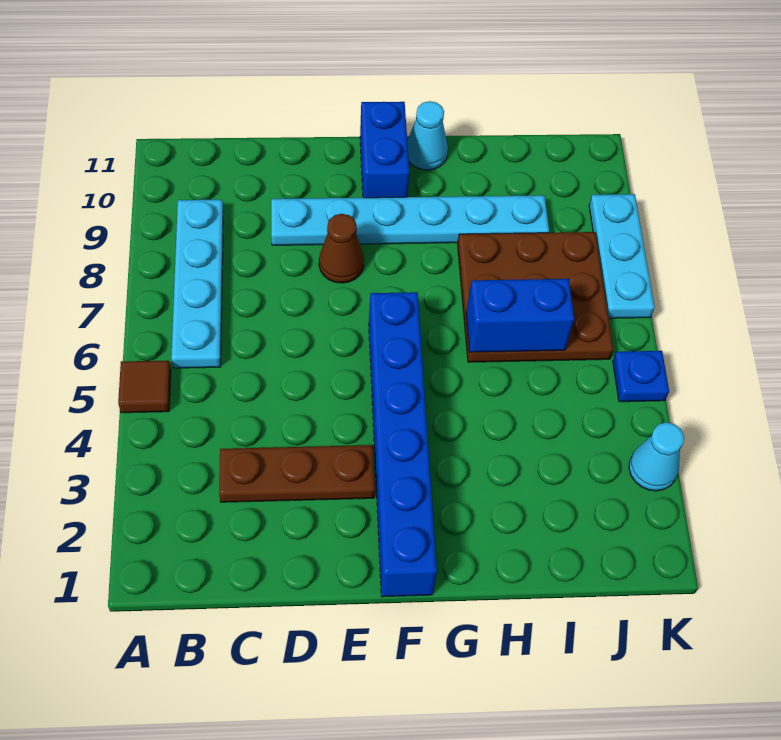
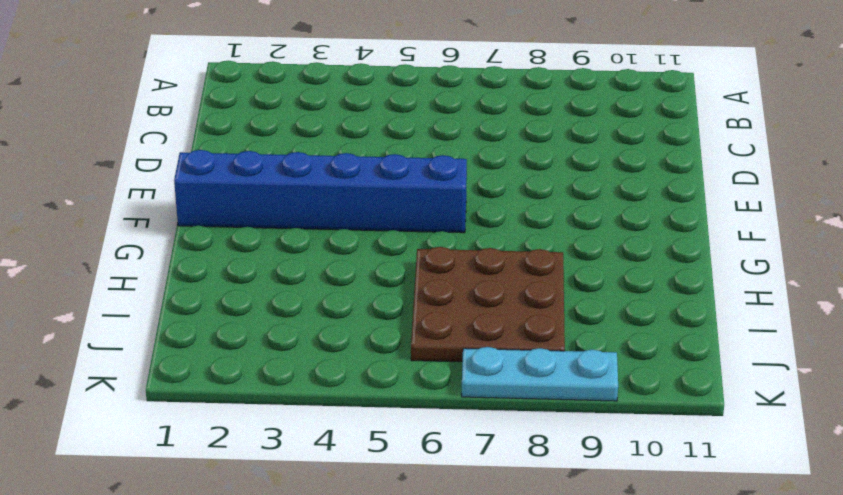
none -> brown tile A5 level 1
none -> cyan plate B6:B9 level 1
none -> brown plate C3:E3 level 1

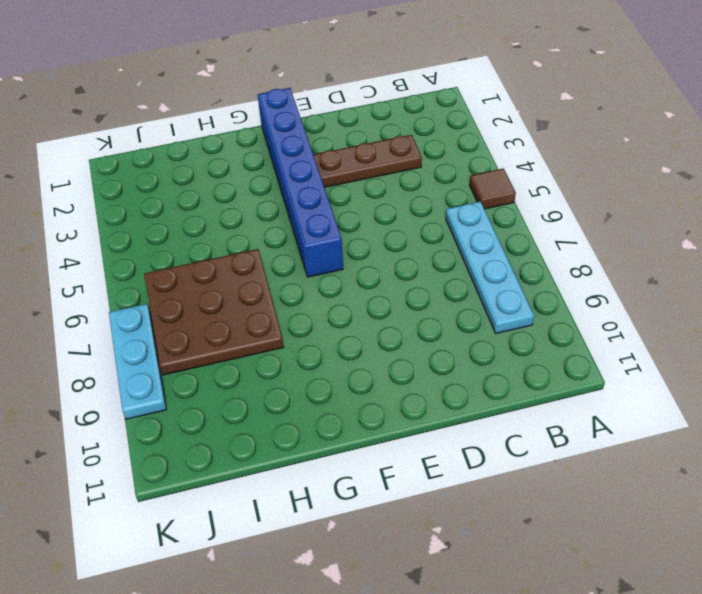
none -> cyan plate D9:I9 level 1
none -> brown cone E8 level 1
none -> blue brick F10:F11 level 1

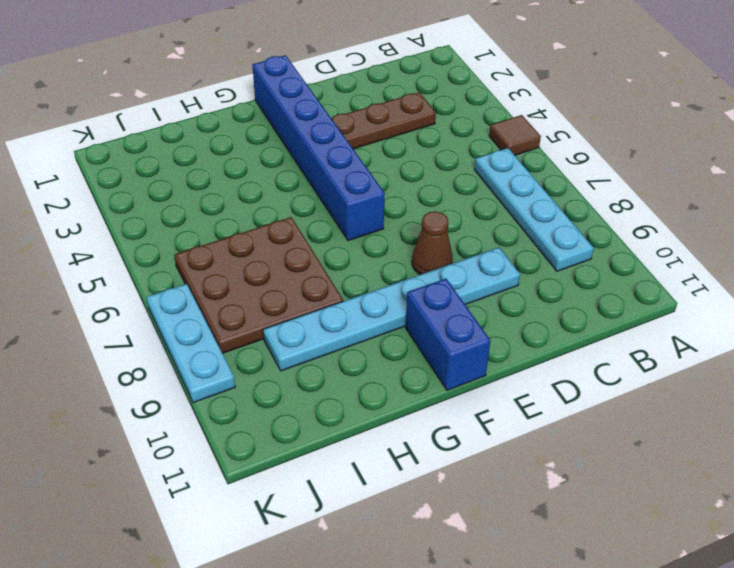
none -> cyan cone G11 level 1
none -> cyan cone K3 level 1
none -> blue plate K5 level 1

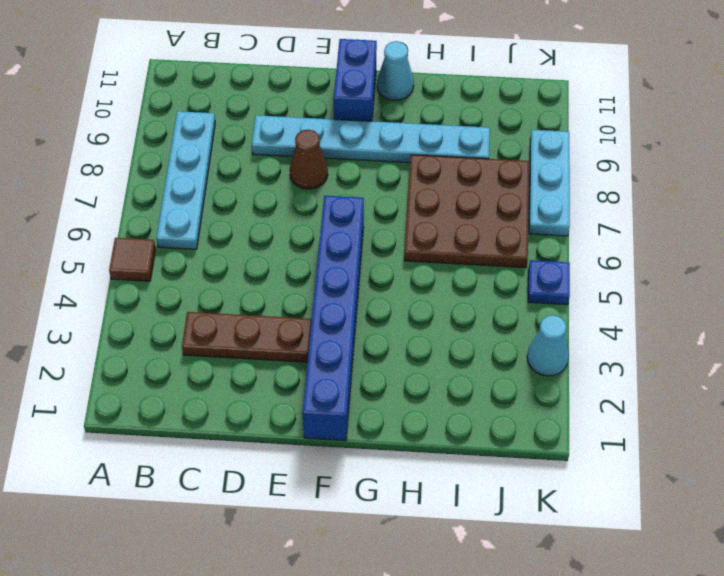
none -> blue brick H6:I6 level 2

